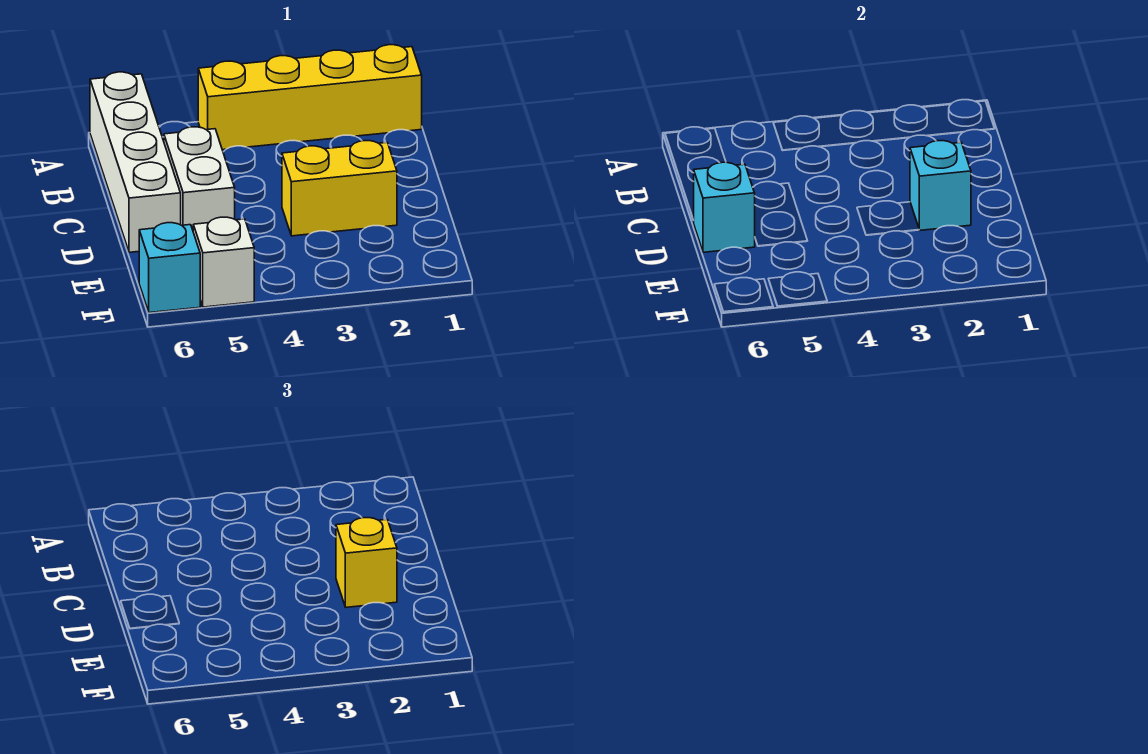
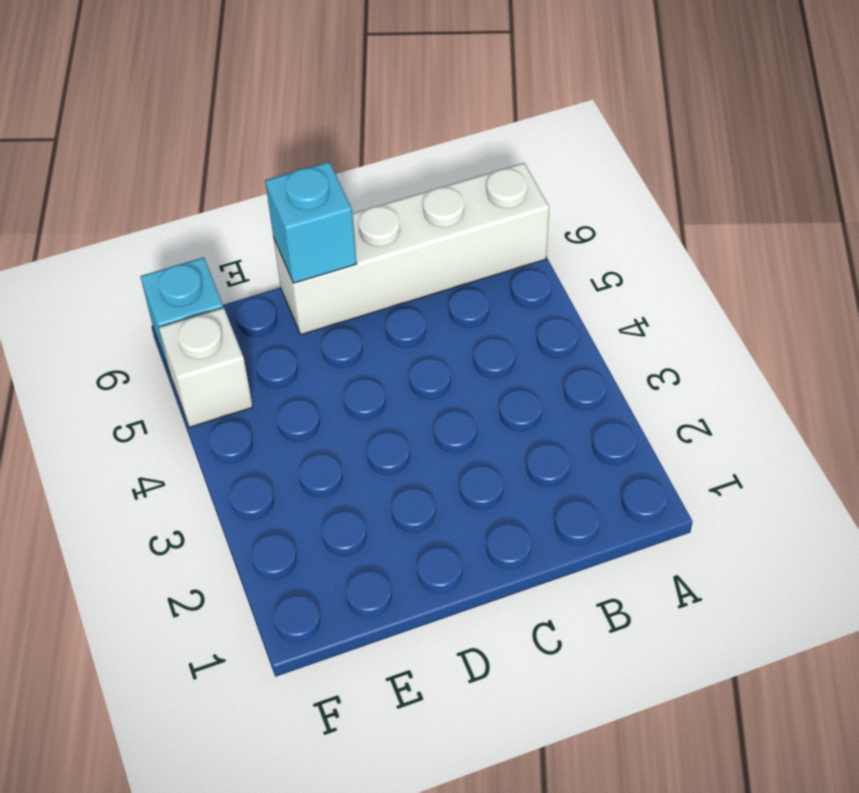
none -> yellow brick A1:A4 level 1
none -> white brick C5:D5 level 1

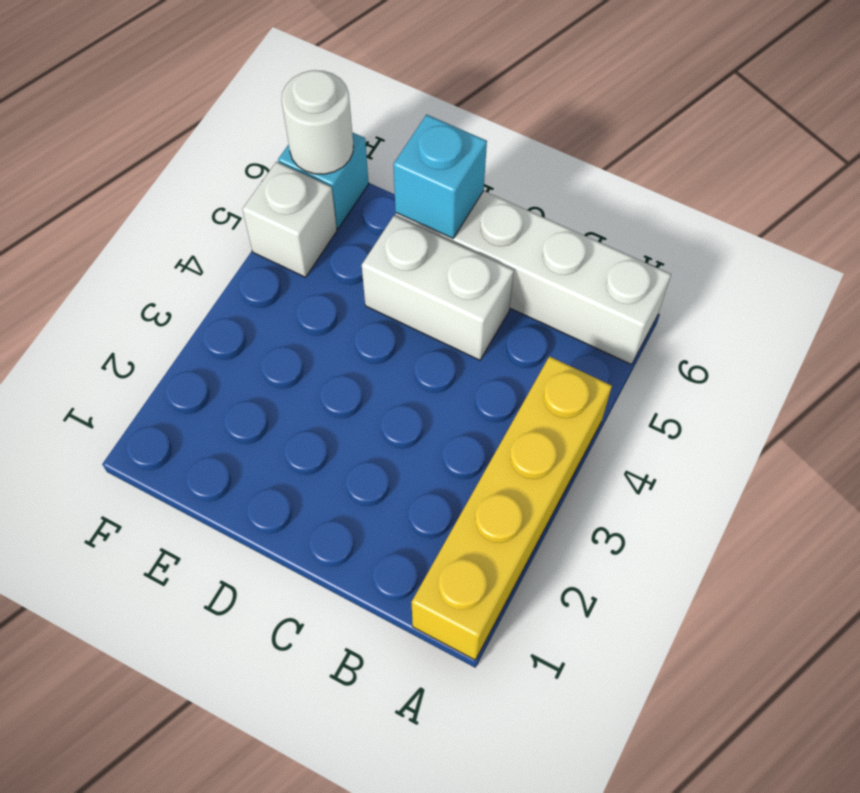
white round brick F6 level 2 -> none
none -> yellow brick D2:D3 level 1
none -> cyan brick D2 level 2

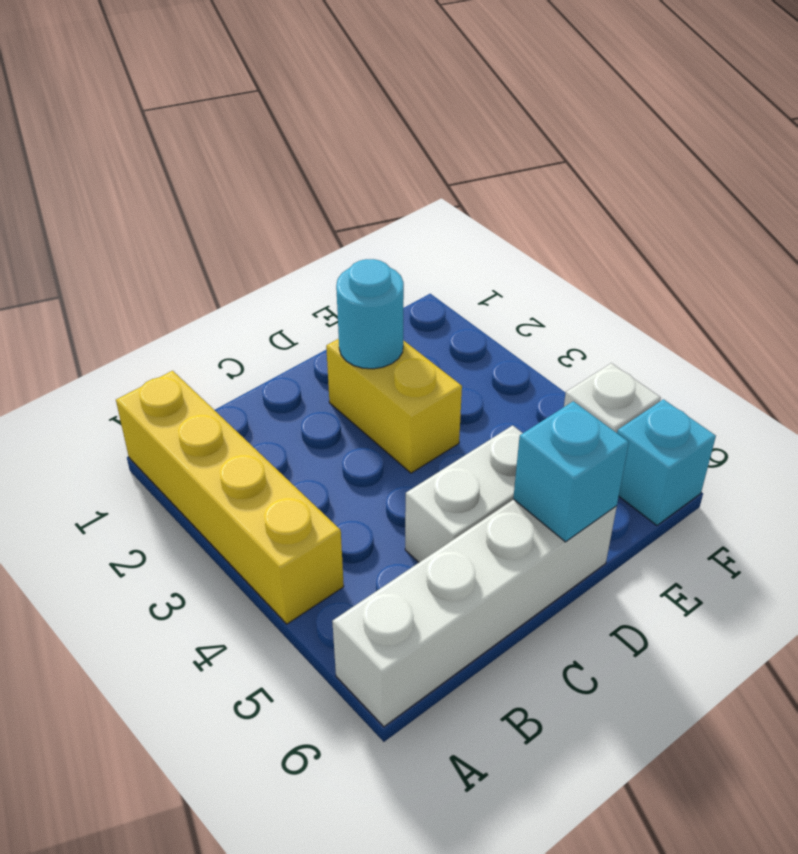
cyan round brick D2 level 2 -> cyan brick D2 level 2
none -> yellow brick D2 level 3

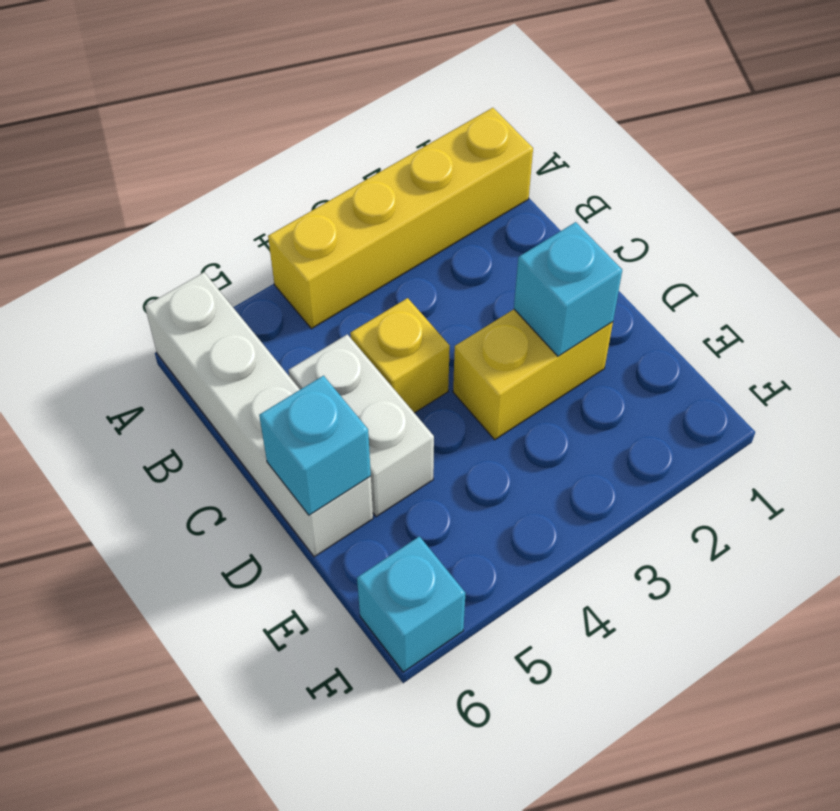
yellow brick C4 level 1 -> yellow brick D2 level 3
none -> white brick F5 level 1

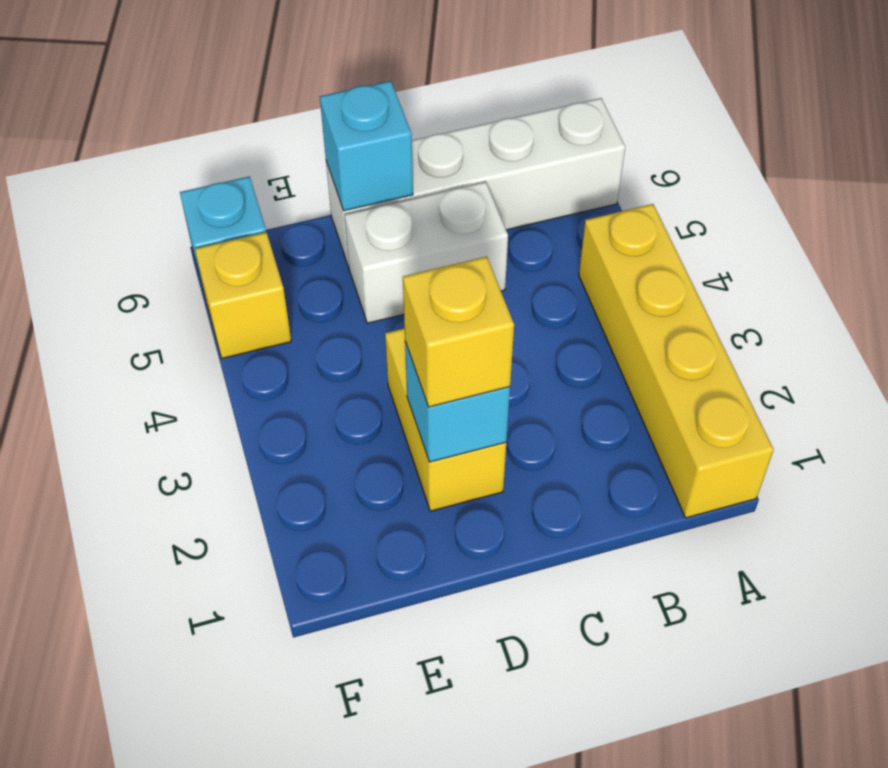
yellow brick F5 level 1 -> white brick F5 level 1

